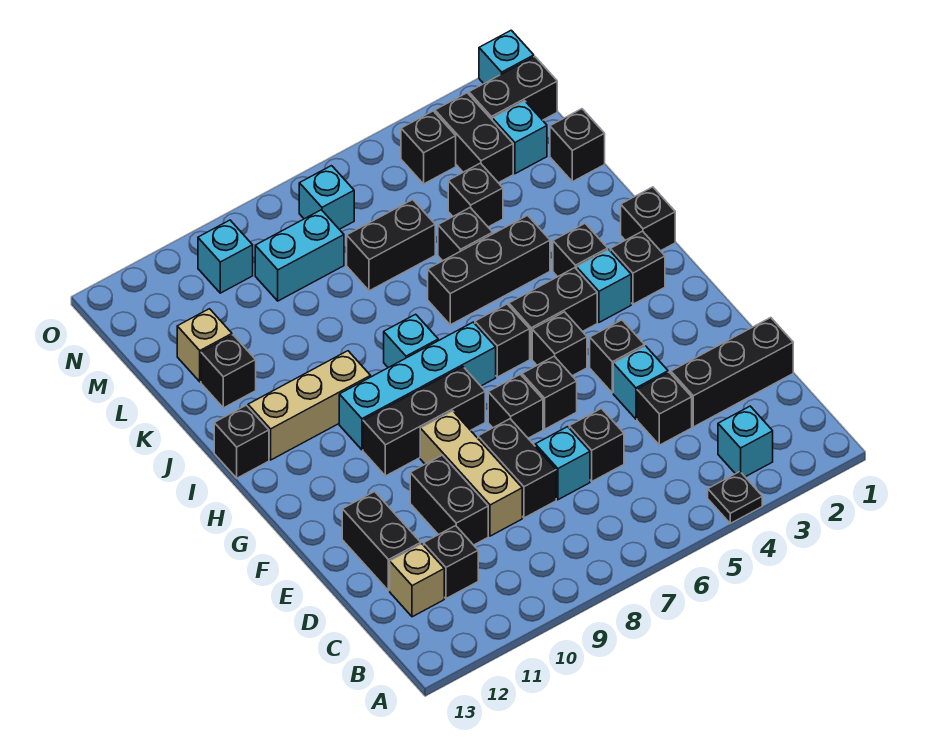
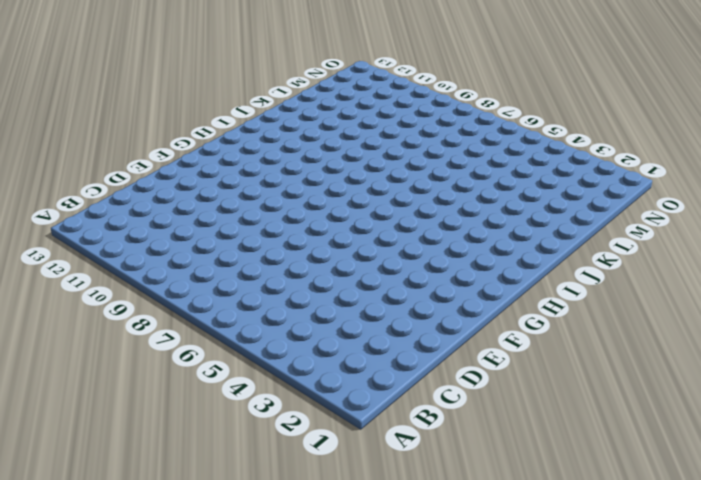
none -> black plate A4 level 1
none -> cyan brick B3 level 1
none -> black brick C11 level 1
none -> tan brick C12 level 1

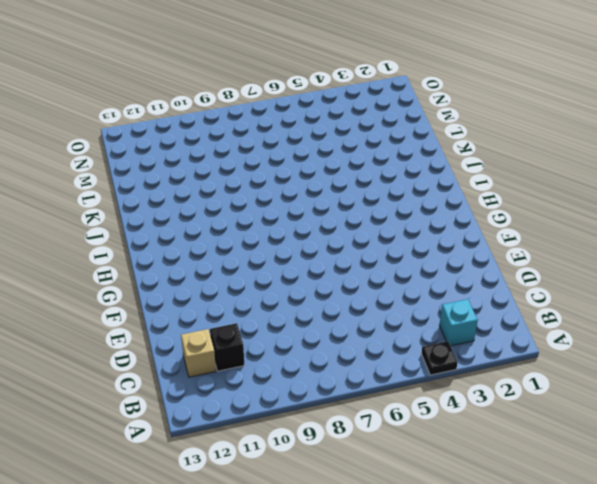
none -> black brick D1:D3 level 1
none -> black brick D4 level 1
none -> black brick D6 level 1
none -> cyan brick D7 level 1

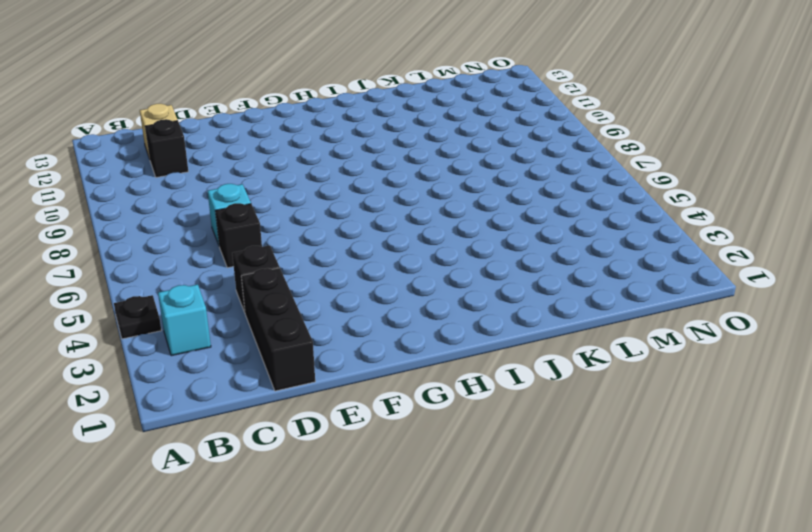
none -> black brick D8:E8 level 1
none -> tan brick D9:F9 level 1
none -> black brick D10:E10 level 1
none -> black brick D12:E12 level 1

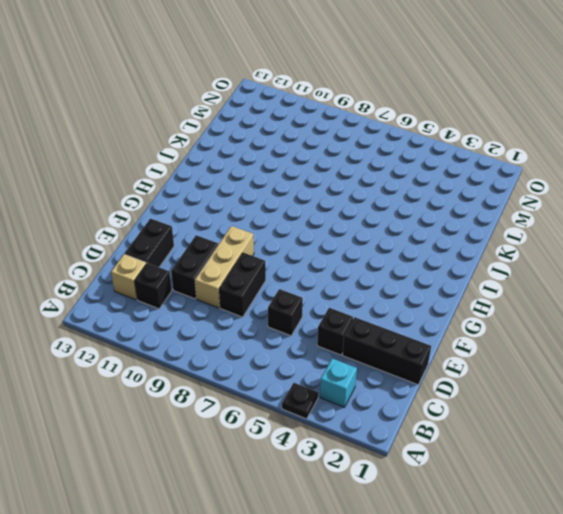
none -> cyan brick D7 level 1
none -> cyan brick E4 level 1
none -> black brick F4 level 1
none -> black brick F6 level 1

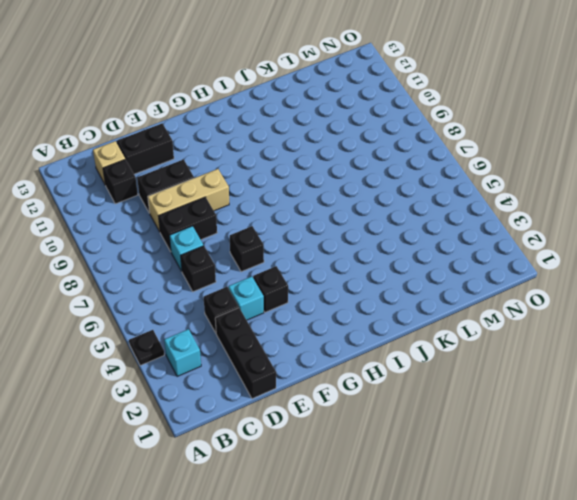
none -> black brick F7 level 1
none -> black brick G5 level 1
none -> black brick G8:G10 level 1
none -> black brick H2 level 1

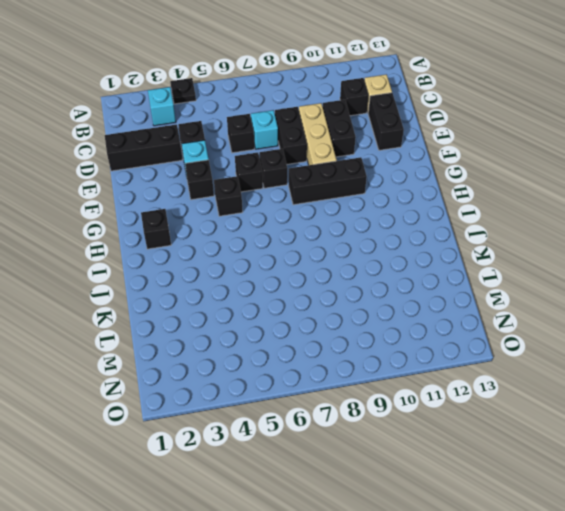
none -> cyan brick H3 level 1
none -> black brick H4:H5 level 1
none -> black brick H6 level 1
none -> cyan brick H7:H10 level 1

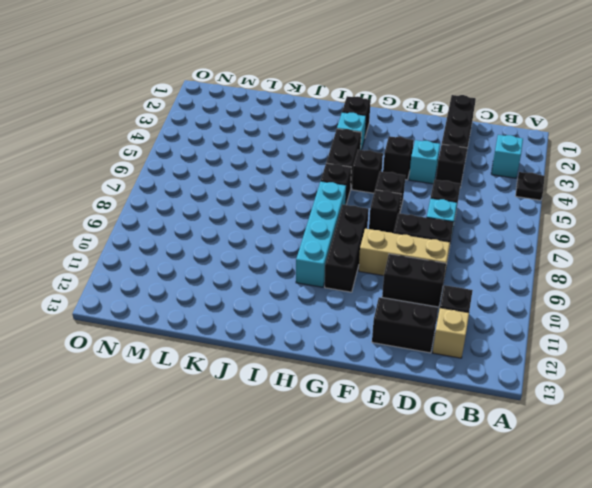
none -> black brick I1 level 1
none -> black brick I3 level 1
none -> cyan brick I8 level 1
none -> tan brick I10:I12 level 1

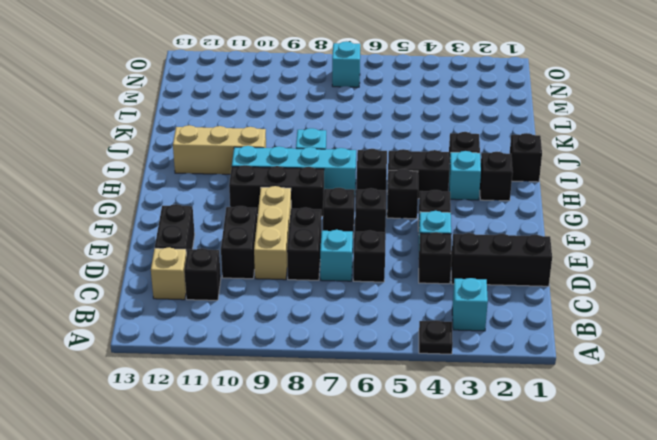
none -> black brick I13 level 1
none -> black brick J4:J6 level 1
none -> black brick K5 level 1
none -> black brick K12 level 1

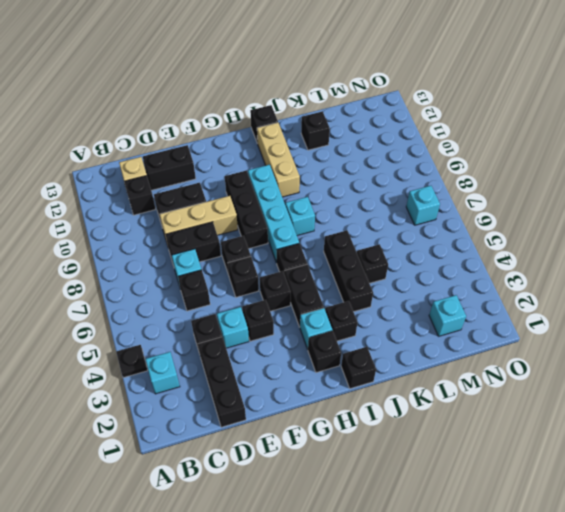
none -> black brick L1 level 1
none -> black brick L4 level 1
none -> black brick L6:L7 level 1
none -> tan brick L12 level 1

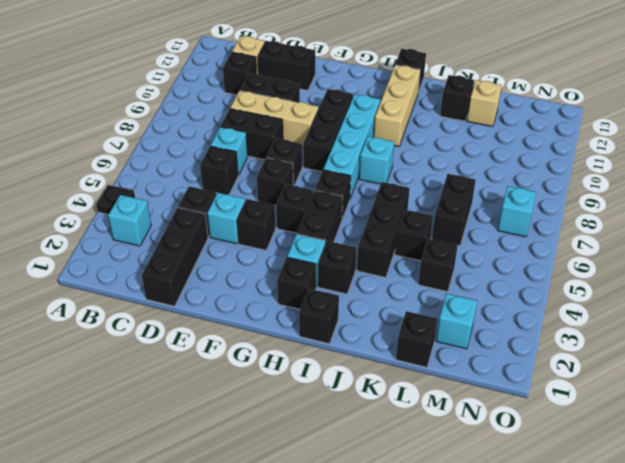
none -> black brick M3:N3 level 1
none -> cyan brick M8:M9 level 1
none -> black brick N1:N2 level 1
none -> black brick N4 level 1

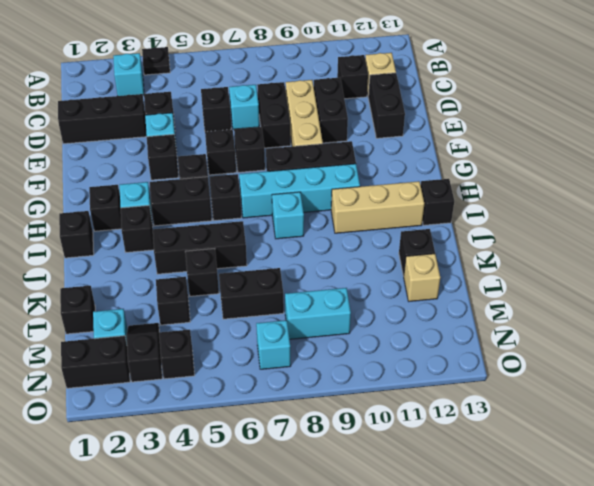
black slope M3:N3 level 1 top N -> black brick M3:N3 level 1
none -> cyan brick N10 level 1
none -> cyan brick O1 level 1

